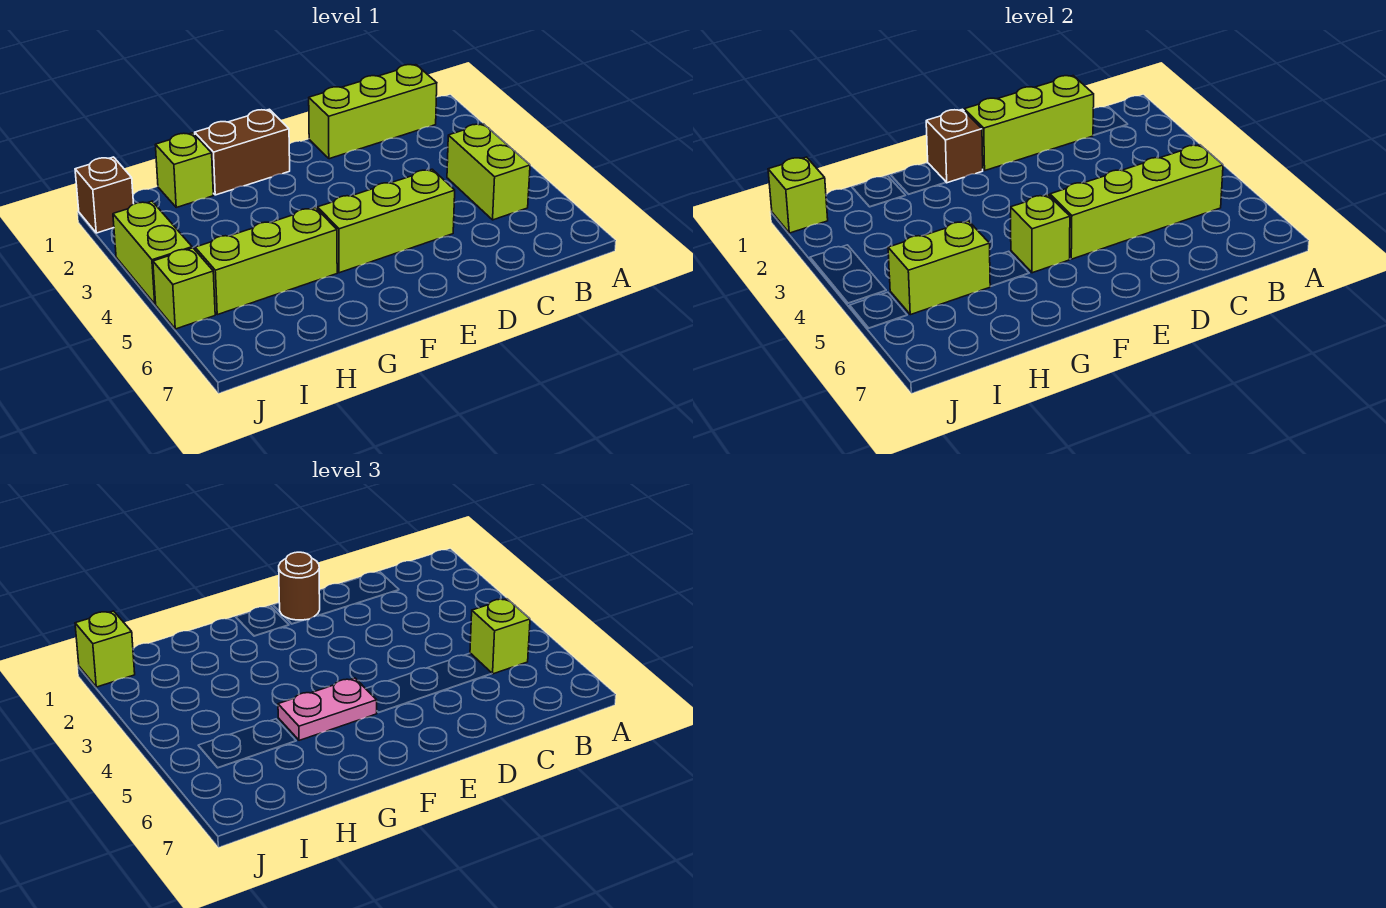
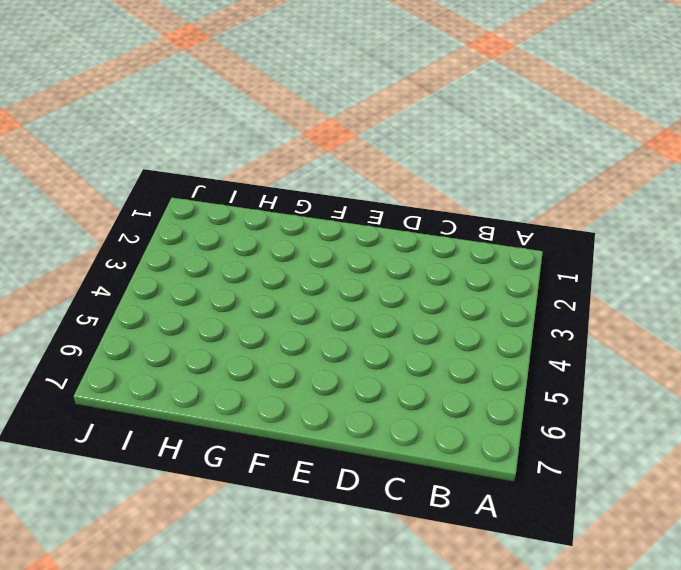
none -> lime brick B1:D1 level 1
none -> lime brick B4:B5 level 1
none -> lime brick D5:F5 level 1

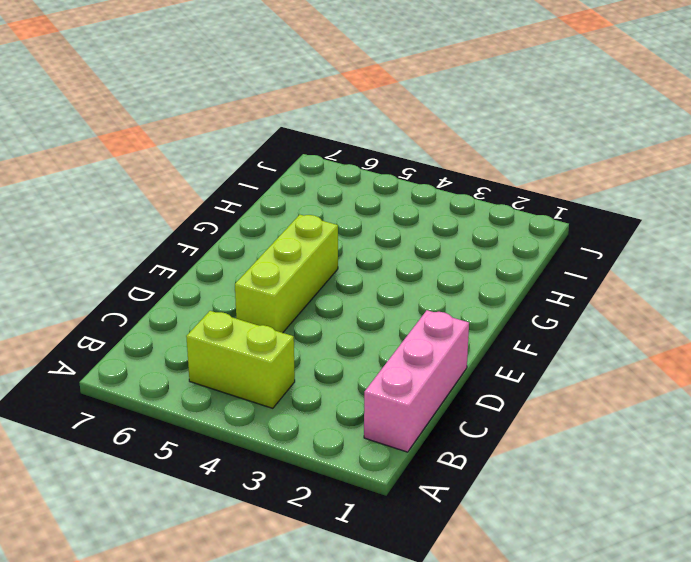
pink brick B1:D1 level 1 -> lime brick B1:D1 level 1
none -> brown brick F1:G1 level 1
none -> lime brick G5:I5 level 1
none -> lime brick H1 level 1

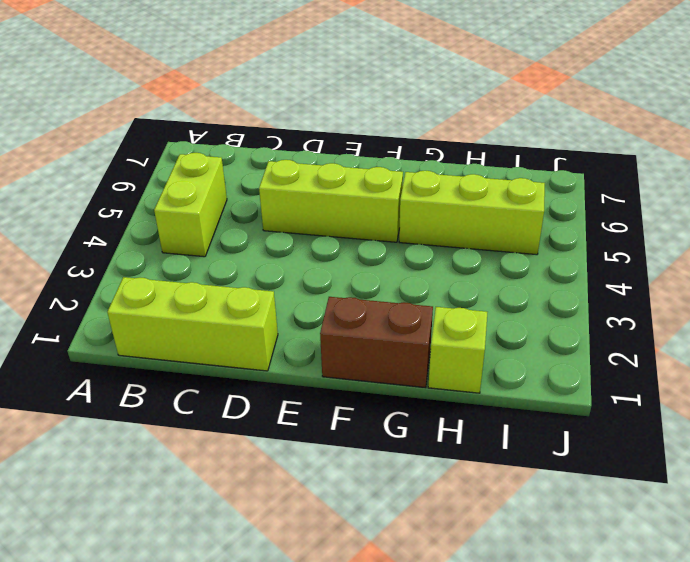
none -> brown brick J1 level 1
none -> lime brick J3:J4 level 1
none -> lime brick J5 level 1

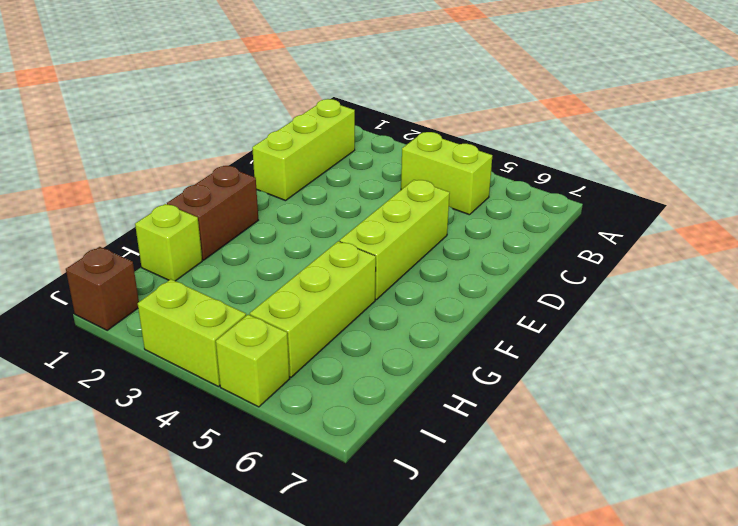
none -> lime brick B5:E5 level 2
none -> lime brick C1:E1 level 2
none -> brown brick F1 level 2

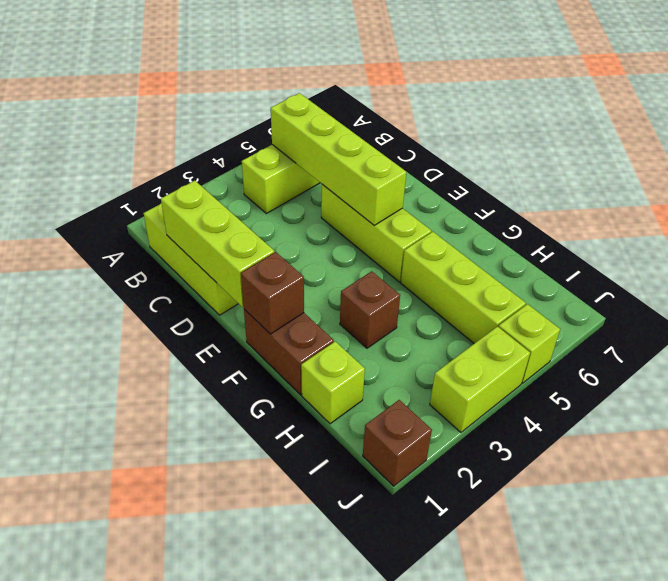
brown brick G3 level 1 -> none
none -> lime brick F5 level 2
none -> lime brick H5:I5 level 2
none -> lime brick J1 level 2

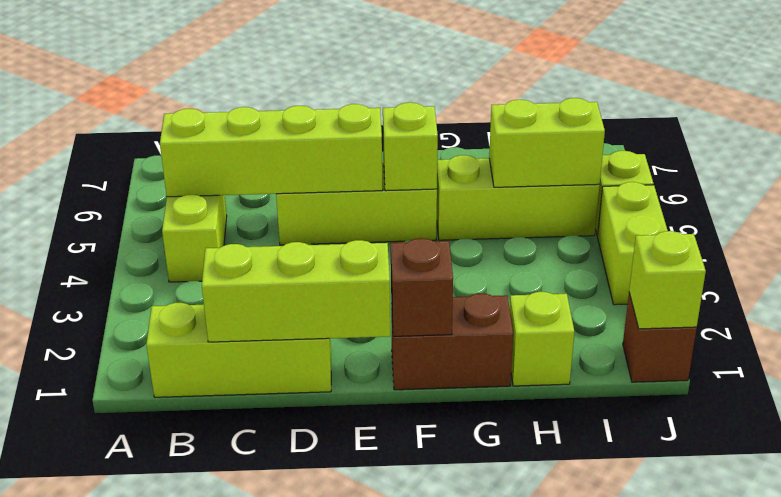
none -> lime brick B5 level 3
none -> brown round brick E1 level 3
none -> pink plate F5:G5 level 3

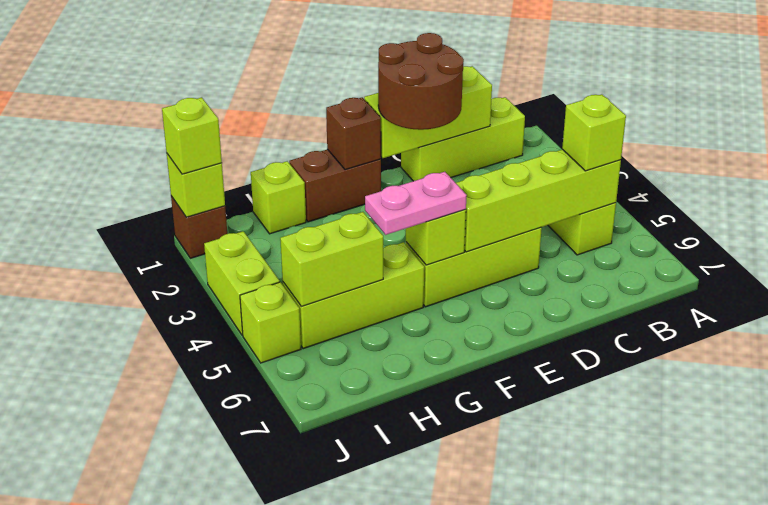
brown round brick D1:E2 level 3 -> brown round brick E1 level 3

